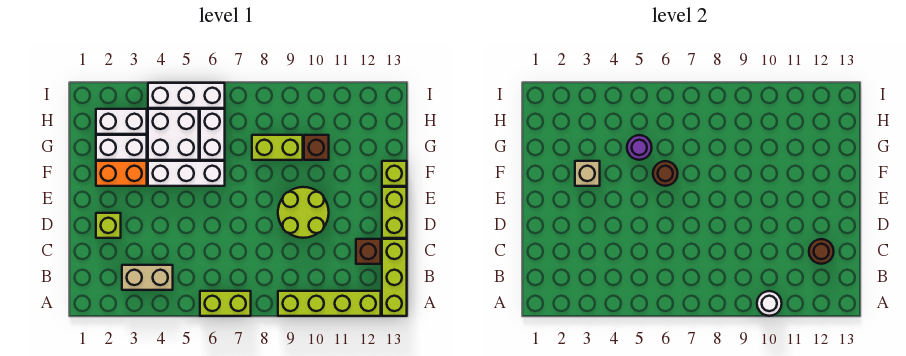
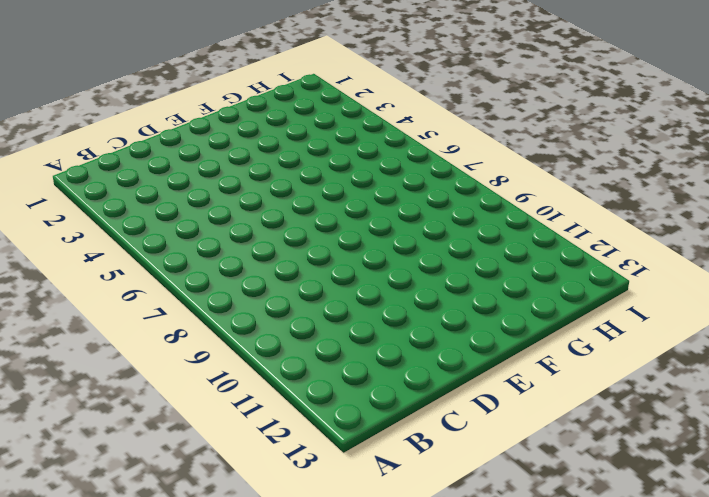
none -> lime brick A6:A7 level 1
none -> lime brick A9:A12 level 1
none -> lime brick A13:C13 level 1

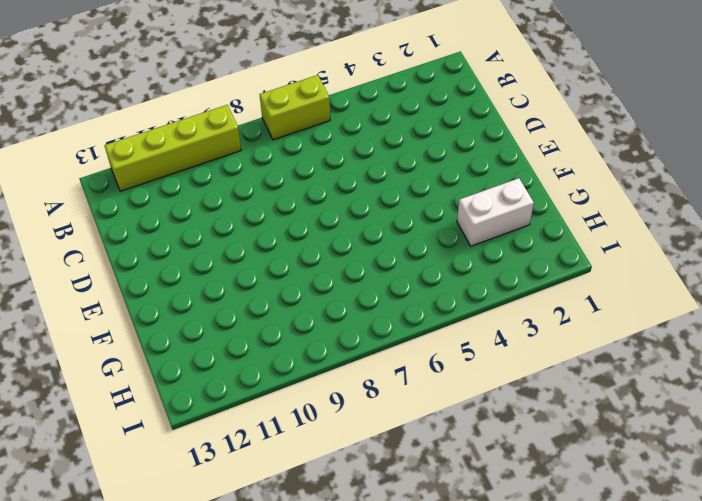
none -> lime brick A13:C13 level 1
none -> tan brick B3:B4 level 1
none -> brown brick C12 level 1

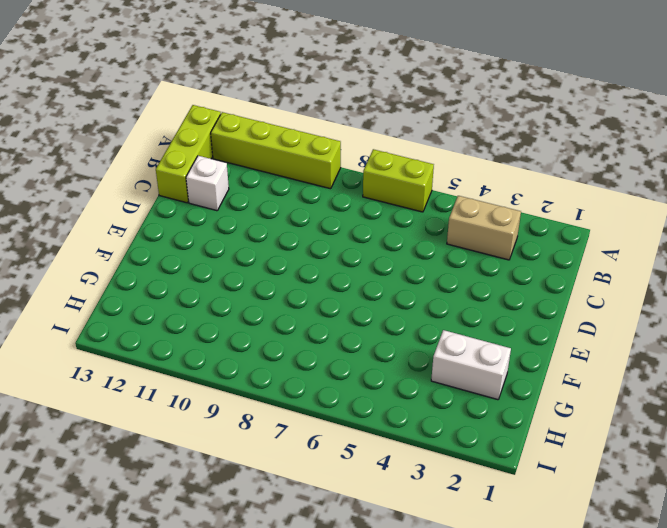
white brick C12 level 1 -> brown brick C12 level 1
none -> lime brick D2 level 1
none -> lime round brick D9:E10 level 1
none -> lime brick D13:E13 level 1

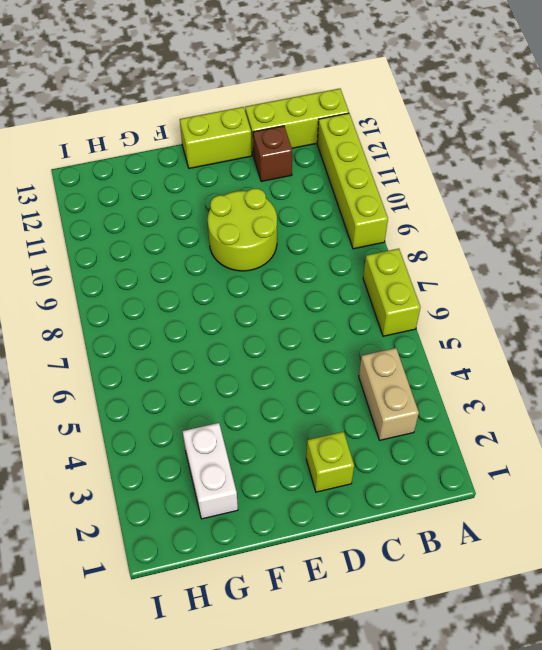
none -> orange brick F2:F3 level 1
none -> white brick F4:F6 level 1
none -> lime brick F13 level 1

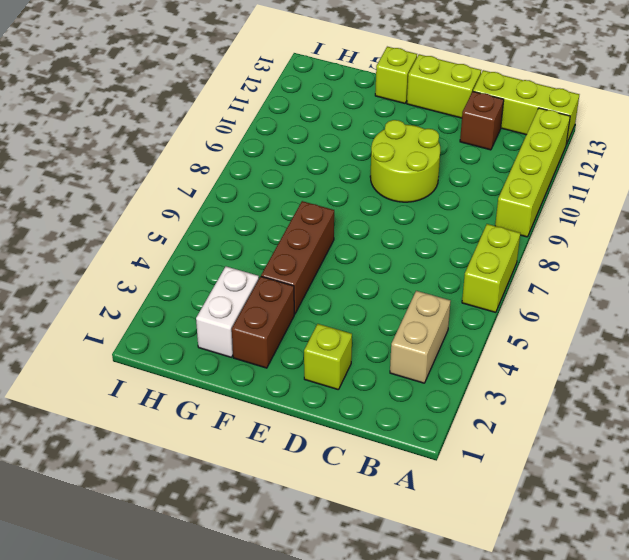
brown brick F2:F3 level 1 -> orange brick F2:F3 level 1
brown brick F4:F6 level 1 -> white brick F4:F6 level 1
none -> white brick G4:H5 level 1
none -> white brick G6:H6 level 1
none -> lime brick G8:G9 level 1

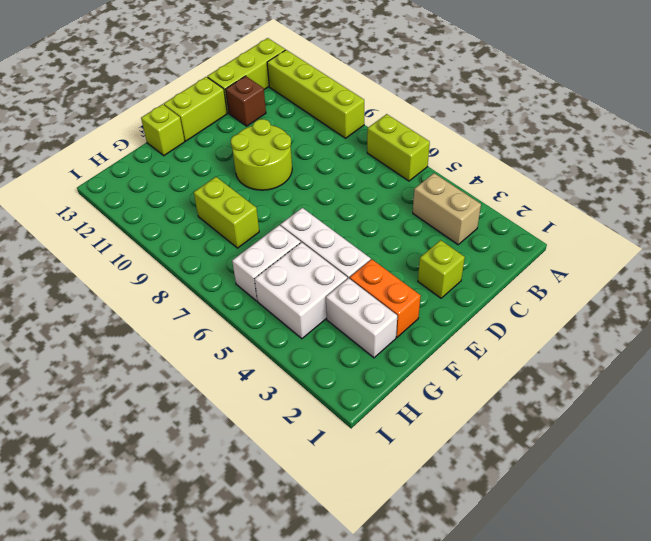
none -> brown brick G10 level 1
none -> white brick H2:H3 level 1
none -> white brick I4:I6 level 1

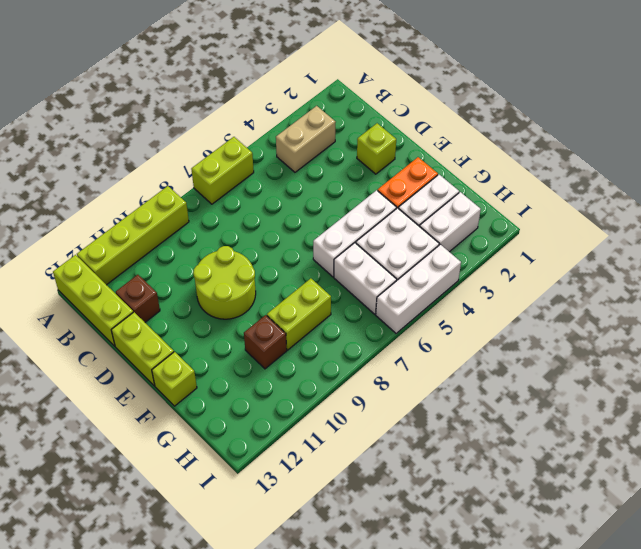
none -> white round brick A10 level 2
none -> brown round brick C12 level 2
none -> tan brick F3 level 2

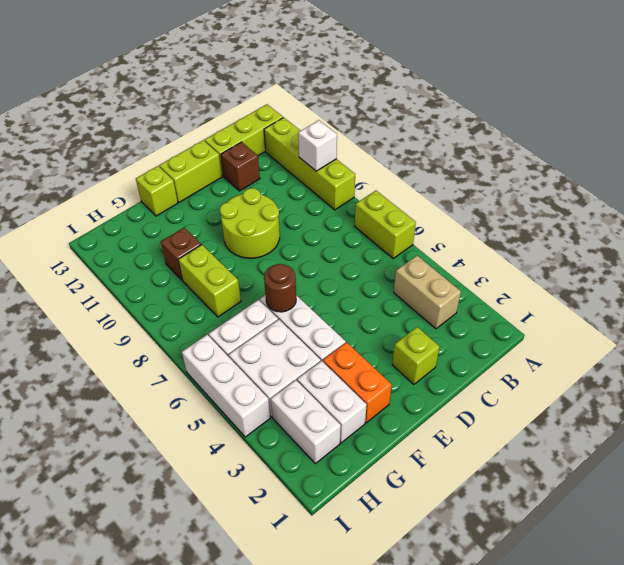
white brick A10 level 2 -> white round brick A10 level 2
none -> brown round brick C12 level 2
none -> tan brick F3 level 2
none -> purple round brick G5 level 2

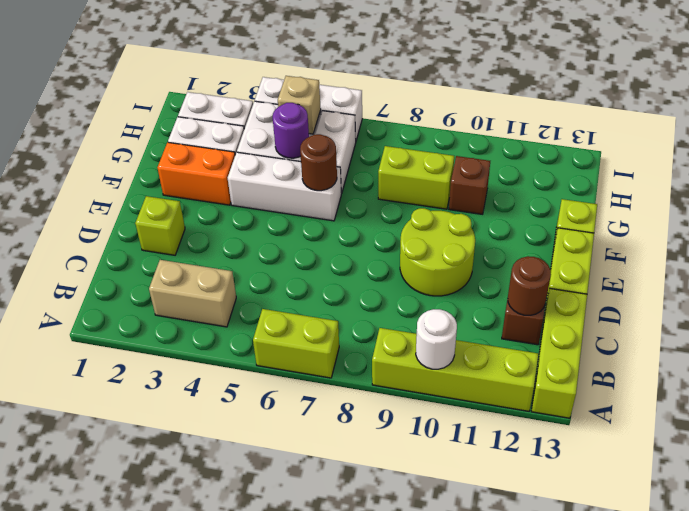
tan brick H5 level 2 -> tan brick F3 level 2

